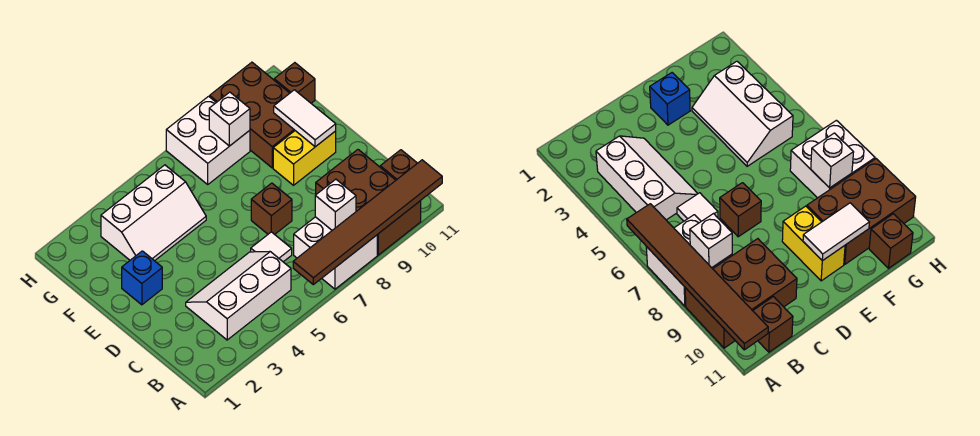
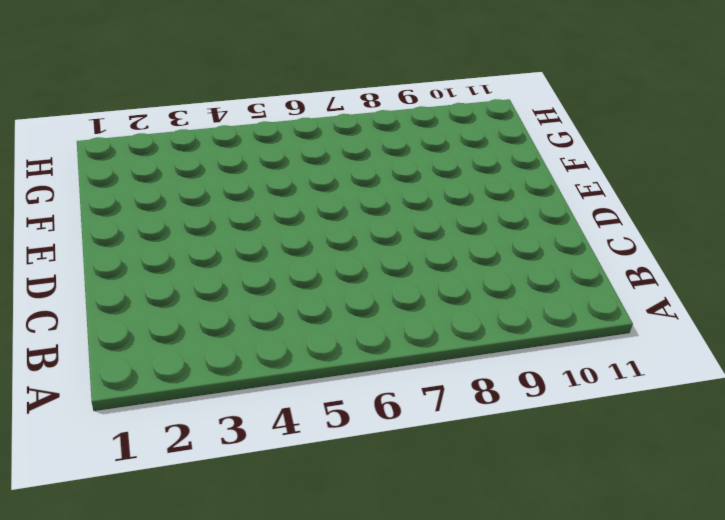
none -> white brick A7:B8 level 1
none -> brown brick A9:C10 level 1
none -> white slope B3:C5 level 1 top B

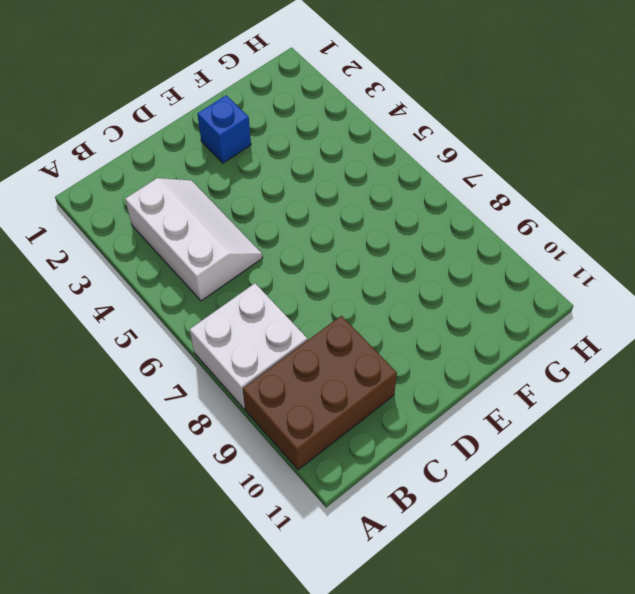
none -> brown brick B11 level 1
none -> white tile C6 level 1
none -> brown brick D7 level 1

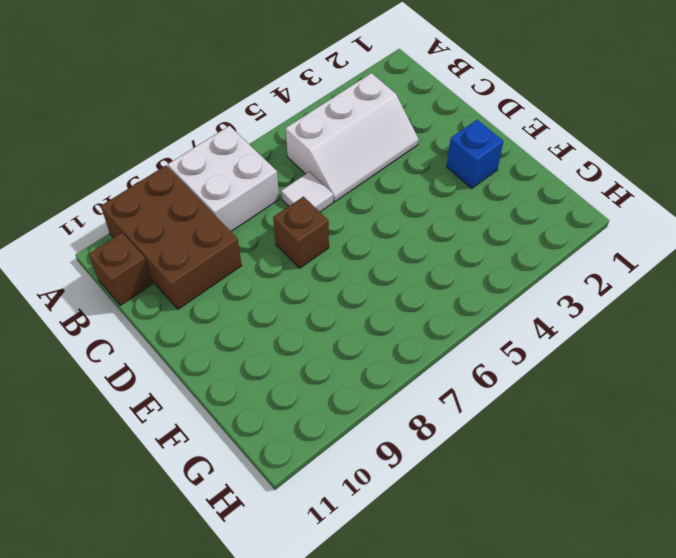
none -> yellow brick E9:E10 level 1
none -> white slope F3:G5 level 1 top G
none -> brown brick F9:H10 level 1

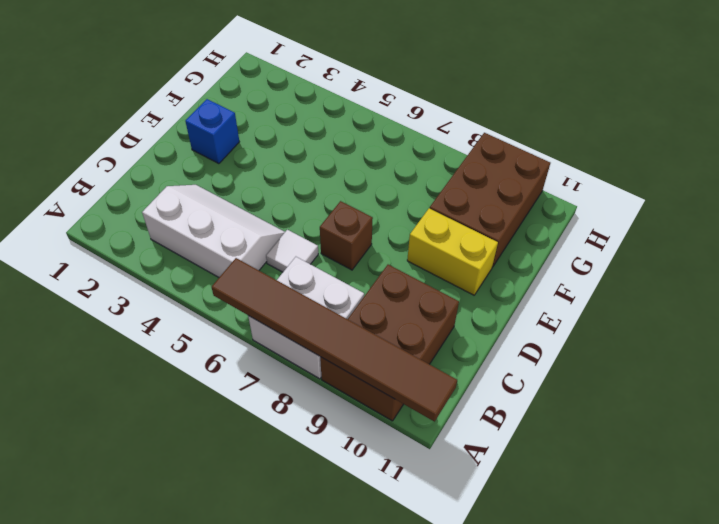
none -> brown brick B11 level 1
none -> white slope F3:G5 level 1 top G
none -> white brick G7:H8 level 1

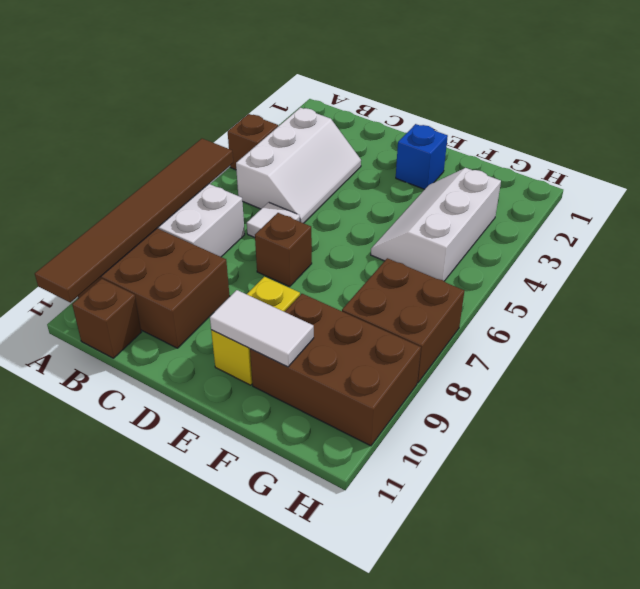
brown brick A4 level 1 -> brown brick G11 level 1
brown brick G7:H8 level 1 -> white brick G7:H8 level 1
none -> white brick B8 level 2
none -> white brick G8 level 2

